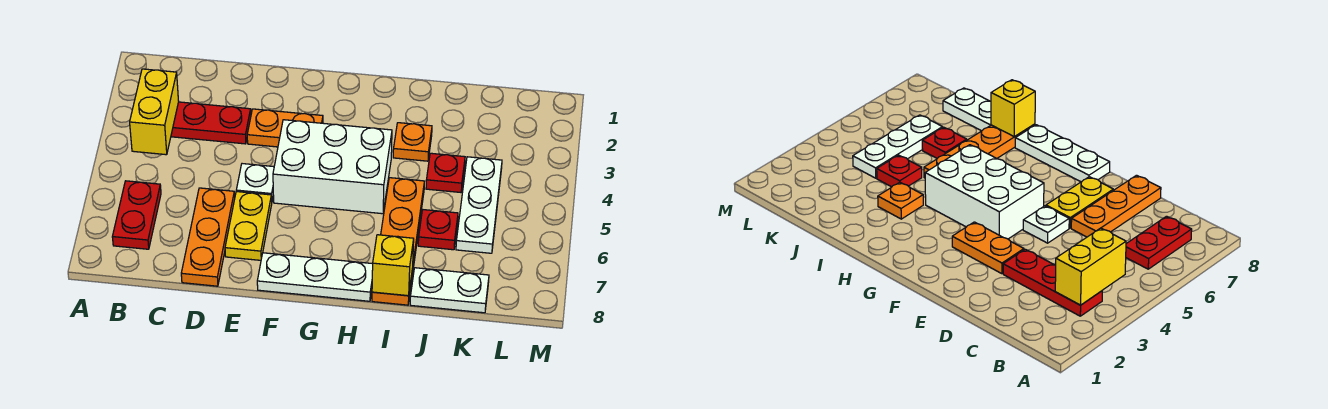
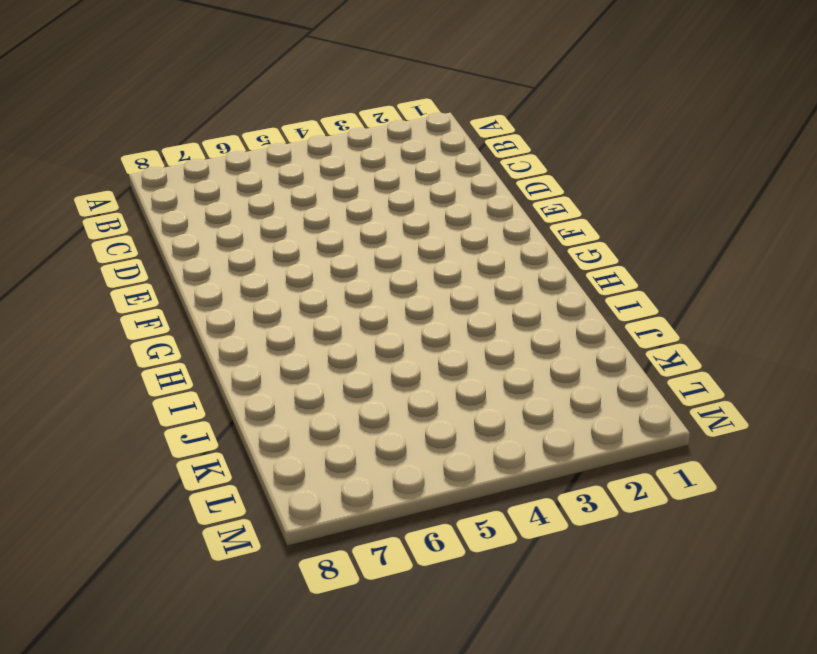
none -> red plate B3:D3 level 1
none -> red plate B6:B7 level 1
none -> orange plate D6:D8 level 1

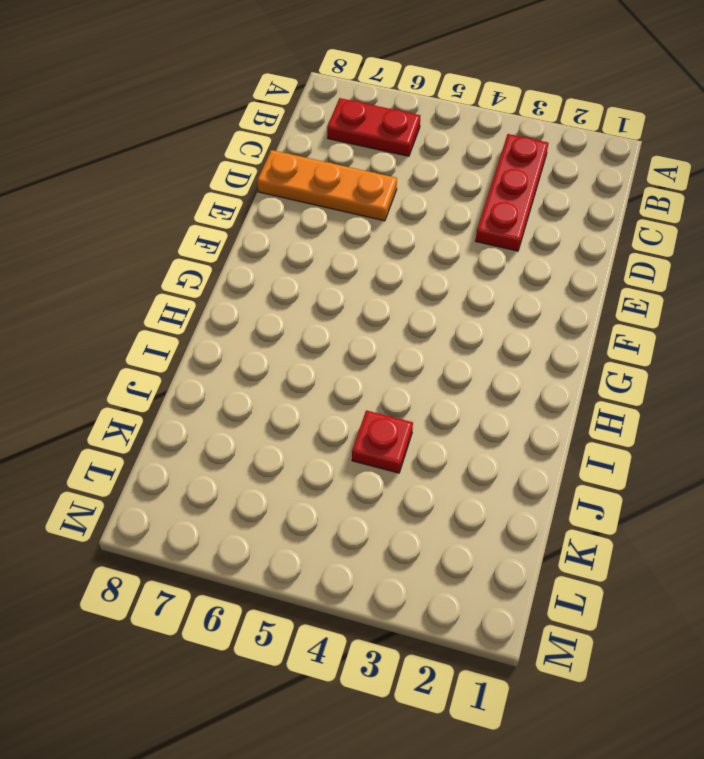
none -> orange plate E3:F3 level 1
none -> white plate E5 level 1
none -> yellow plate E6:E7 level 1

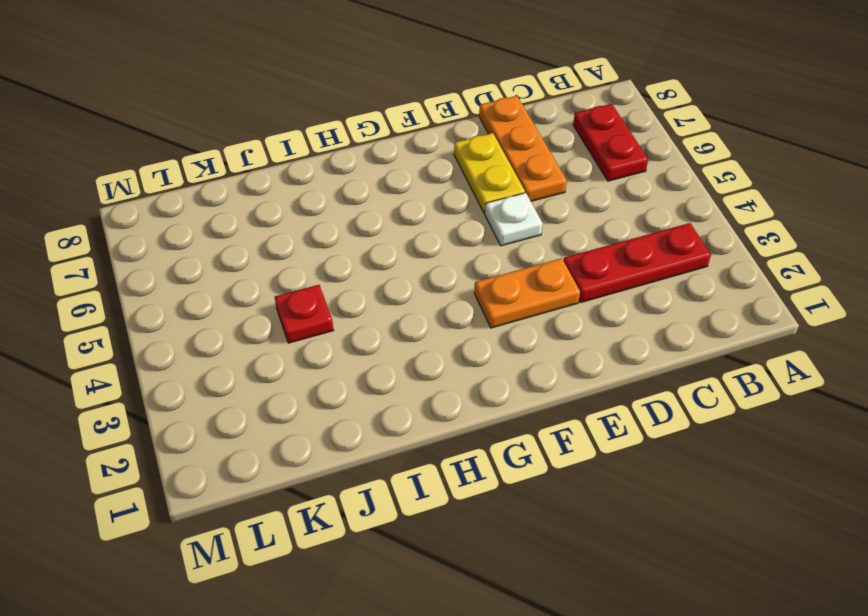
none -> white brick F4:H5 level 1
none -> white plate F8:H8 level 1
none -> orange plate I3 level 1

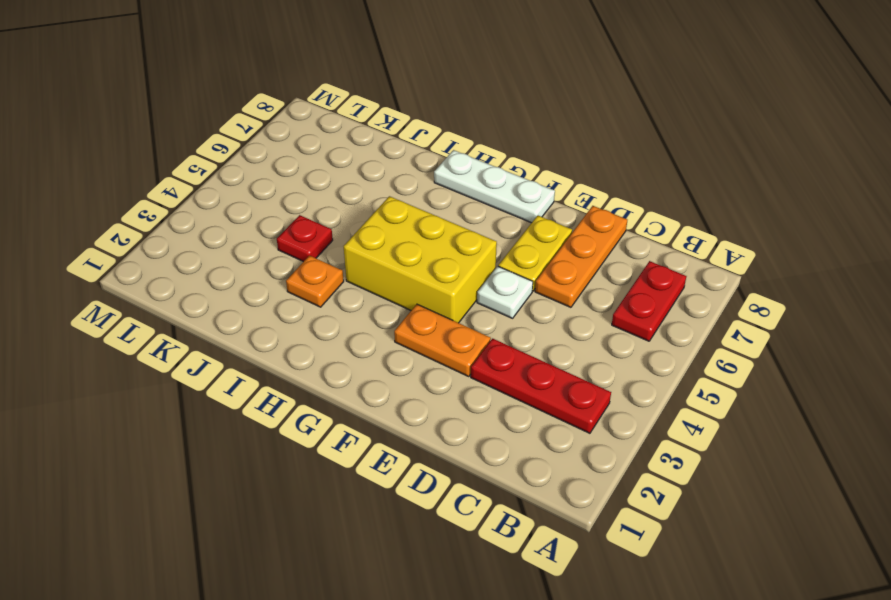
yellow brick F4:H5 level 1 -> white brick F4:H5 level 1
none -> orange plate I5:I8 level 1
none -> red plate J6 level 1
none -> white plate J8:K8 level 1

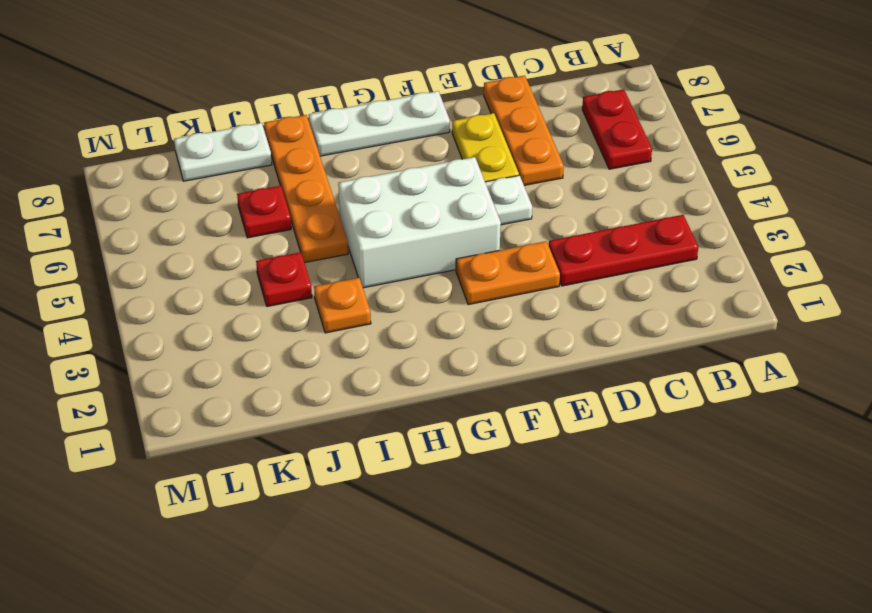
none -> white plate K4:K6 level 1
none -> yellow brick B3:B4 level 2
none -> yellow brick I8 level 2

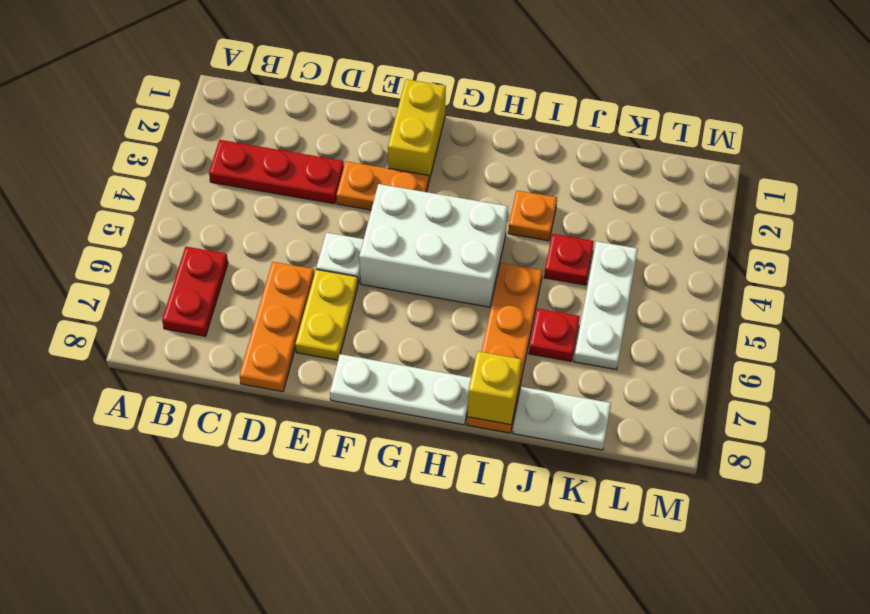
yellow brick F1:F2 level 1 -> yellow brick B3:B4 level 2

